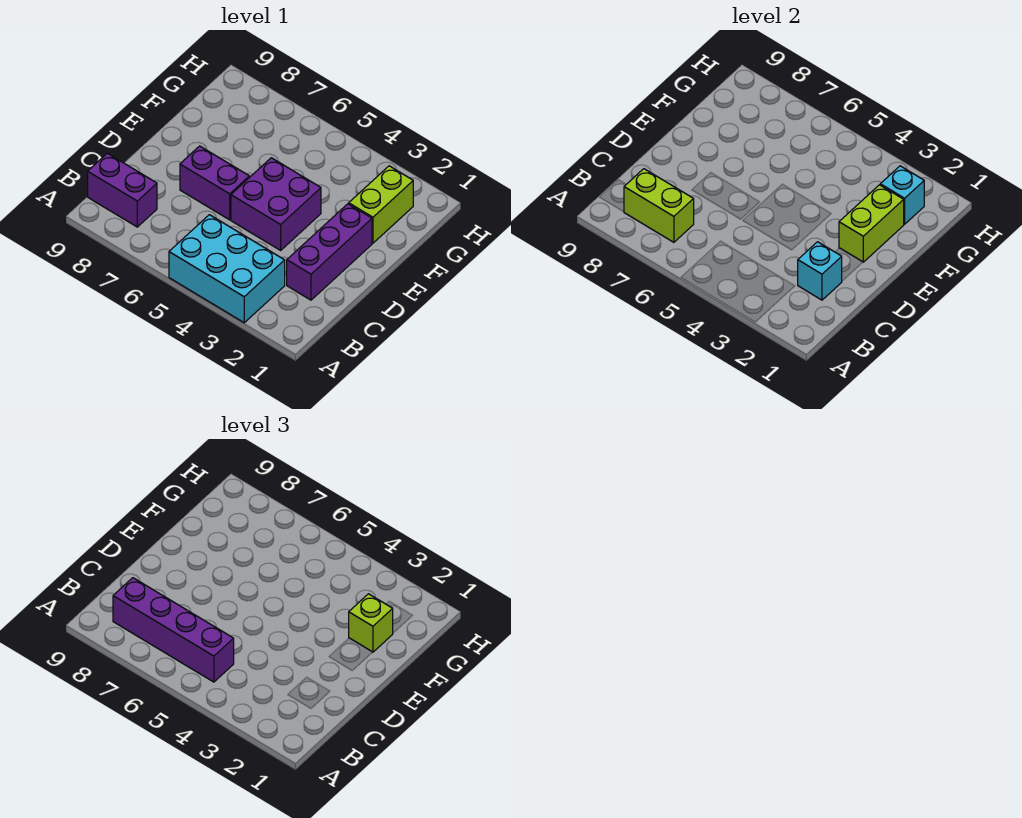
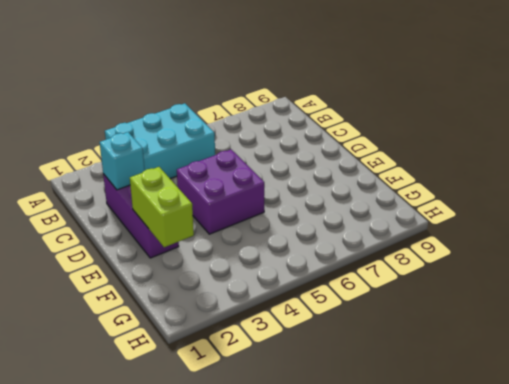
none -> purple brick B8:B9 level 1
none -> purple brick D6:D7 level 1
none -> lime brick F2:G2 level 1

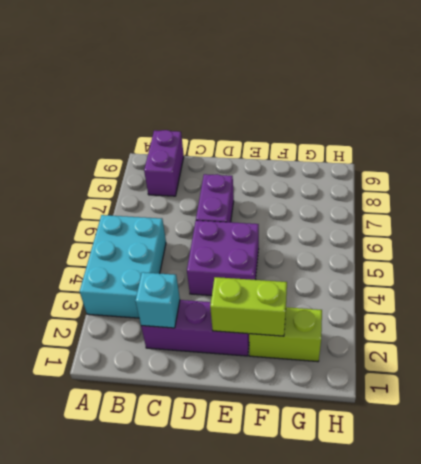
none -> lime brick B7:B8 level 2
none -> cyan brick G2 level 2
none -> purple brick B5:B8 level 3

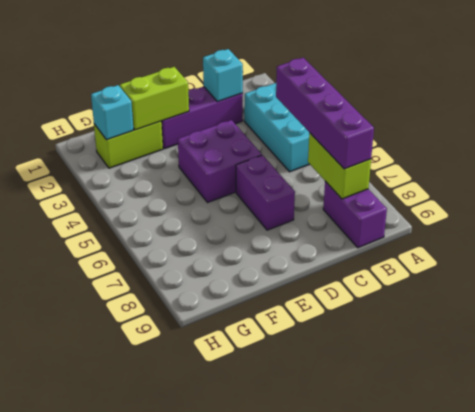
none -> lime brick F2 level 3

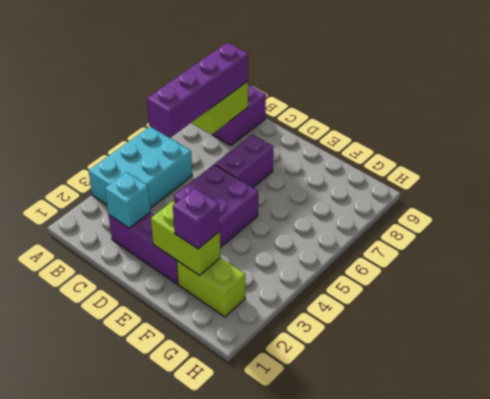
purple brick F2 level 3 -> lime brick F2 level 3
none -> cyan brick G2 level 2

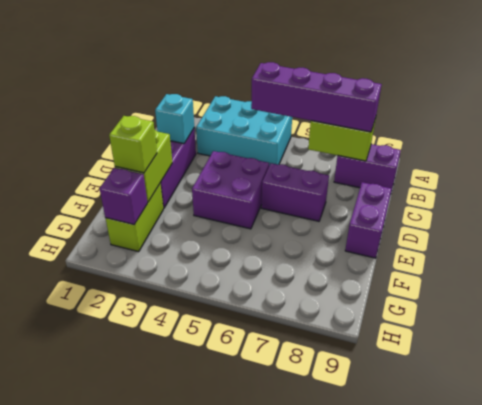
purple brick D9:E9 level 1 -> none
purple brick G2 level 2 -> cyan brick G2 level 2

